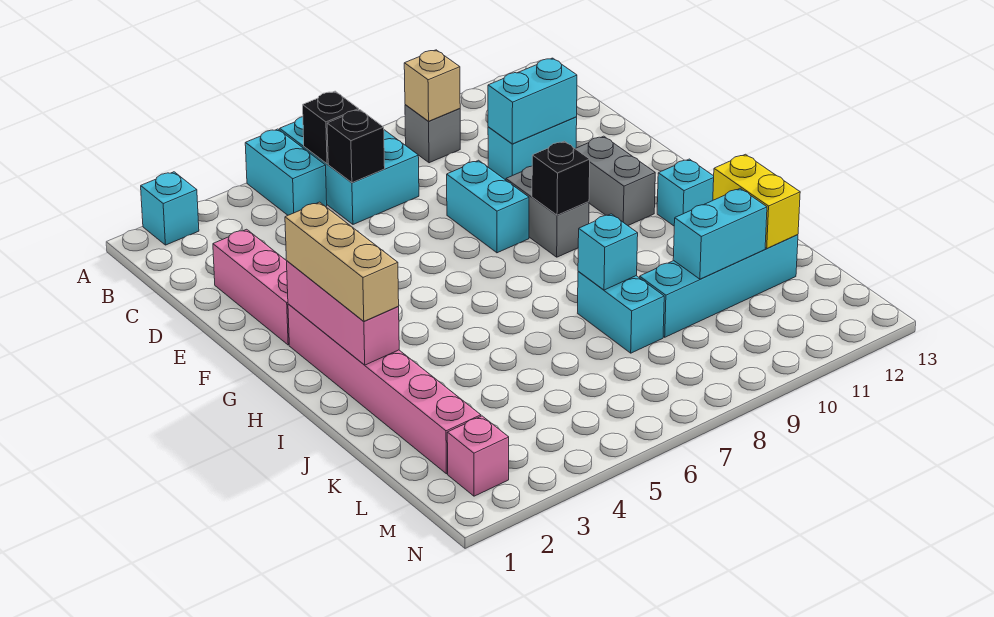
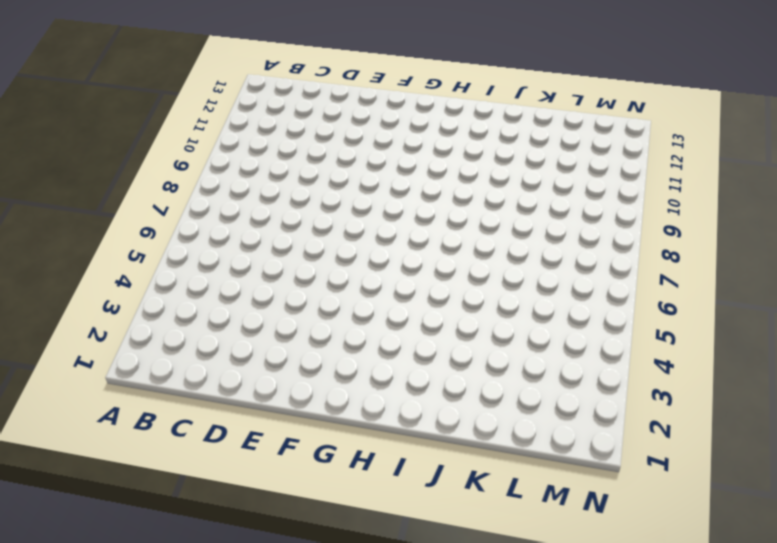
none -> cyan brick A2 level 1
none -> cyan brick A5:B5 level 1
none -> cyan brick A6:C7 level 1

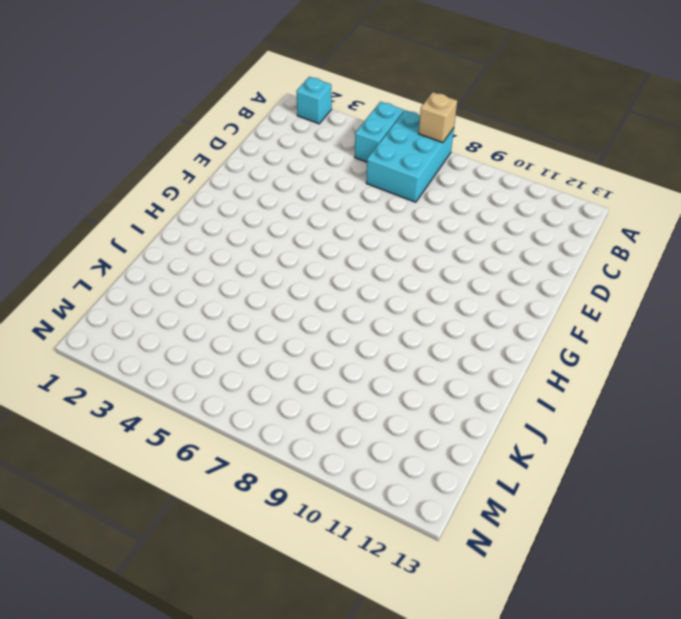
tan brick A7 level 2 -> tan brick B9 level 2
none -> grey brick B9 level 1
none -> pink brick D2:F2 level 1
none -> cyan brick D10:D11 level 1

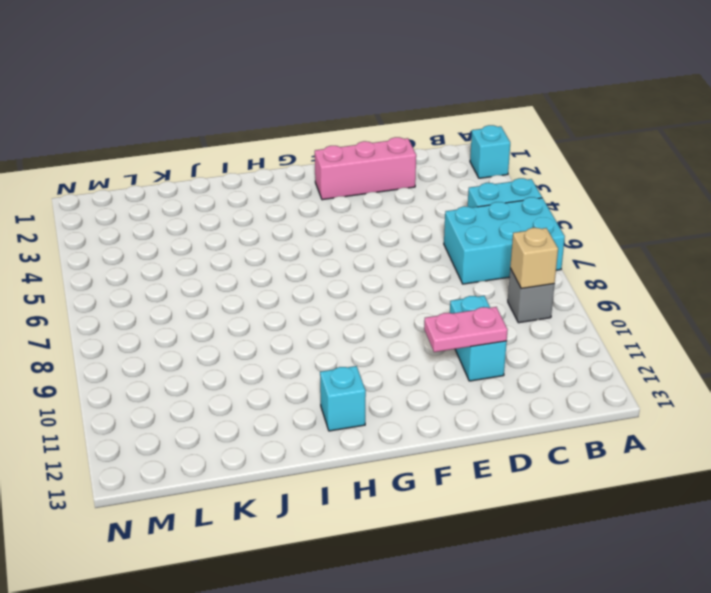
pink plate D11:E11 level 2 -> cyan brick D10:D11 level 2
none -> cyan brick E8:F8 level 1
none -> grey brick F9:G9 level 1
none -> grey brick F11:G11 level 1

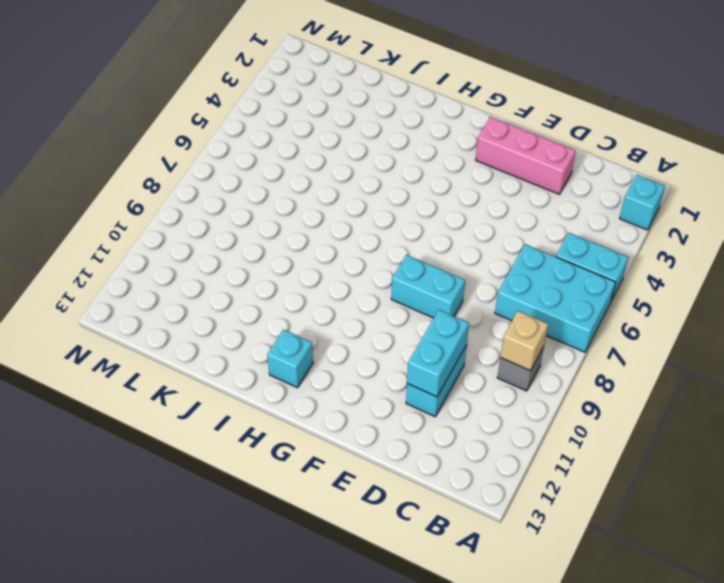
none -> grey brick F9:G9 level 1
none -> grey brick F11:G11 level 1
none -> pink brick G2:L2 level 1

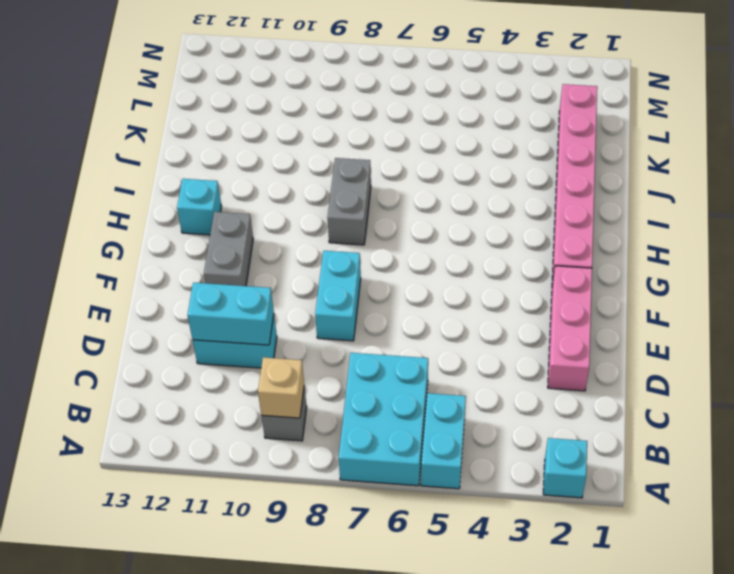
grey brick H8:I8 level 1 -> grey brick F9:G9 level 1
none -> cyan brick J8:K8 level 1
none -> cyan brick K9:K12 level 1
none -> pink brick M2 level 1

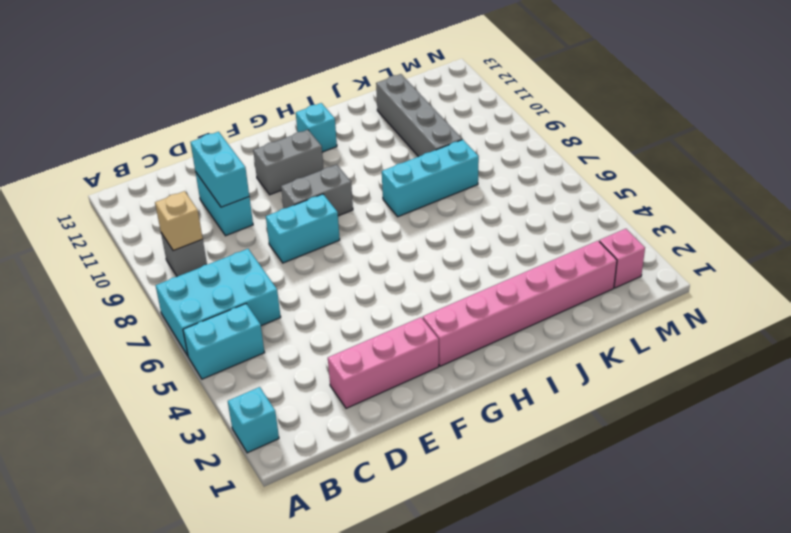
cyan brick I8:K8 level 1 -> cyan brick J8:K8 level 1
grey brick K9:K12 level 1 -> cyan brick K9:K12 level 1
none -> black brick B6 level 2
none -> black brick C6 level 2
none -> pink brick G2:I2 level 2

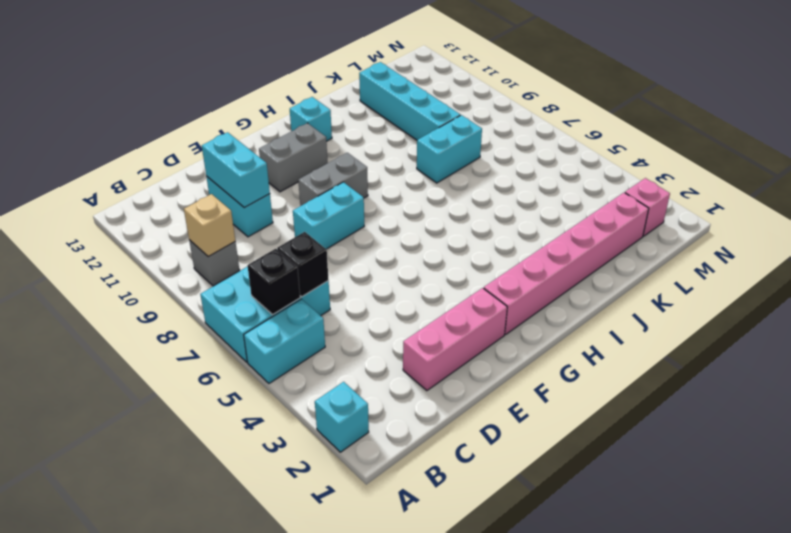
none -> pink brick G2:I2 level 2
none -> black brick G9 level 2
none -> cyan brick J8 level 2

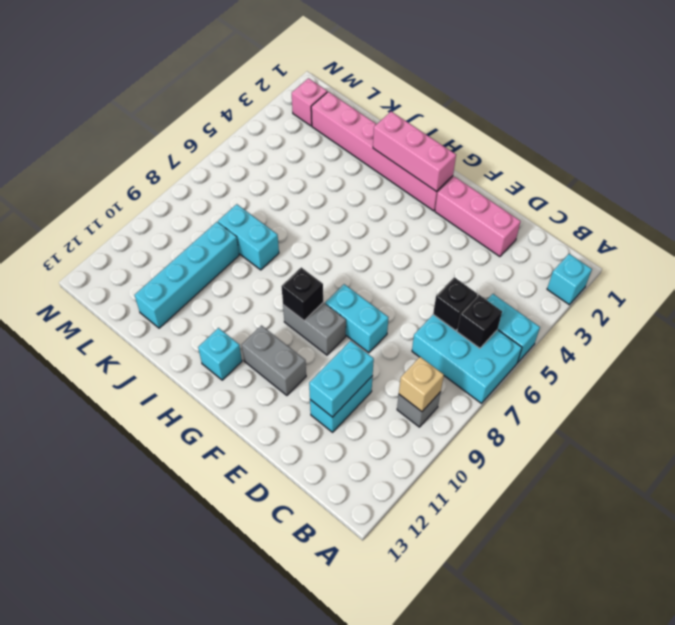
none -> cyan brick J8 level 2
none -> yellow brick J12:K12 level 2
none -> cyan brick K10:K11 level 2

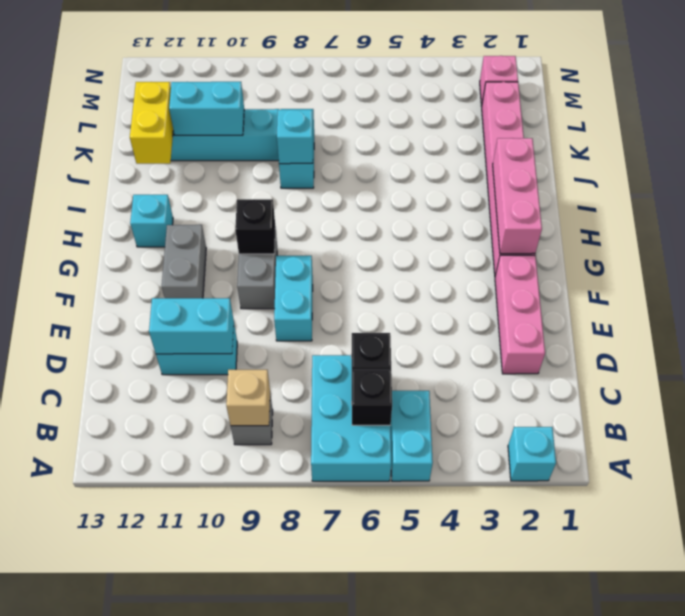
none -> tan brick G2:I2 level 3

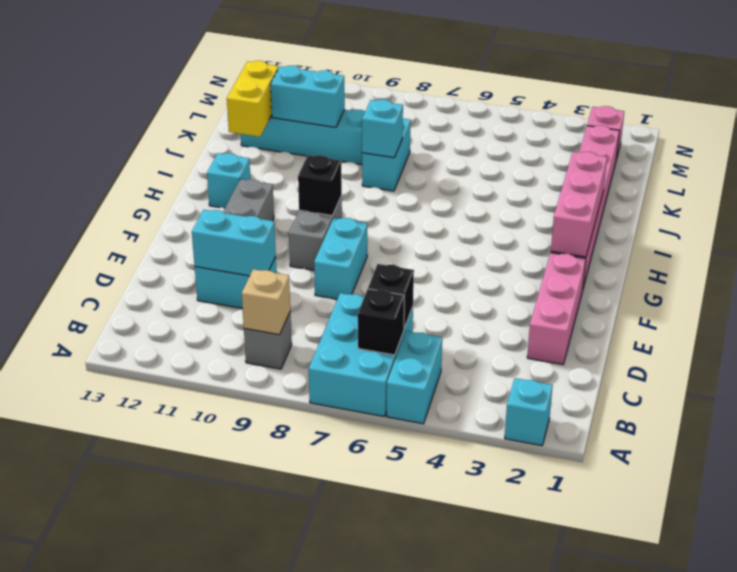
none -> tan brick G2:I2 level 3

